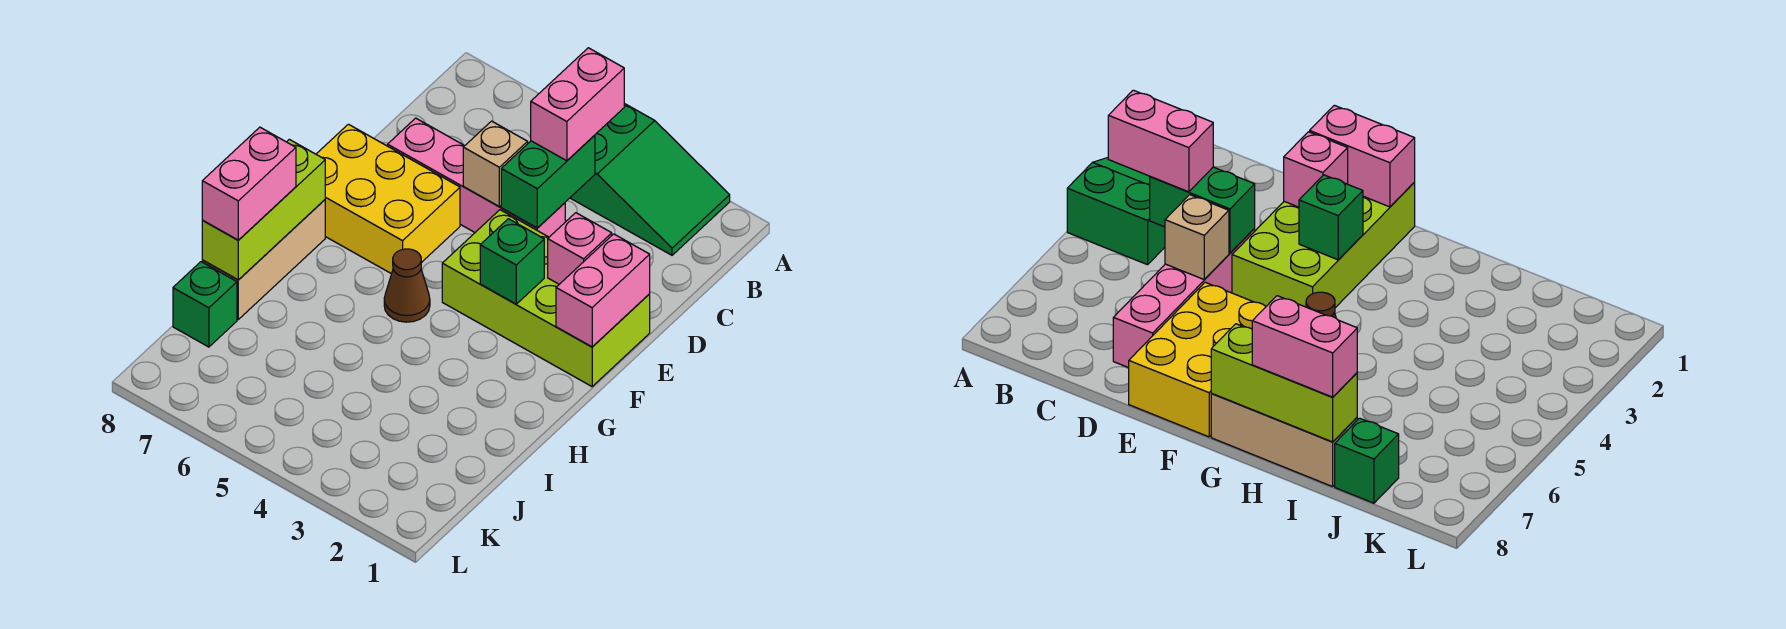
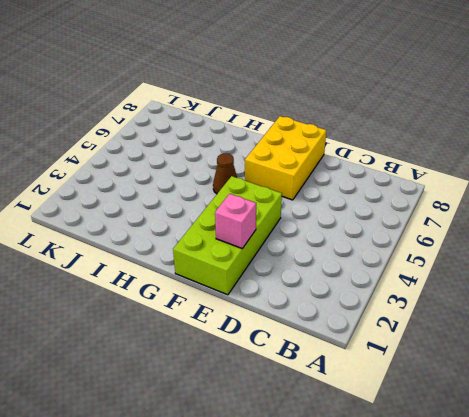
none -> green slope A2:B4 level 1 top 4
none -> pink brick D4:D7 level 1
none -> tan brick G8:I8 level 1

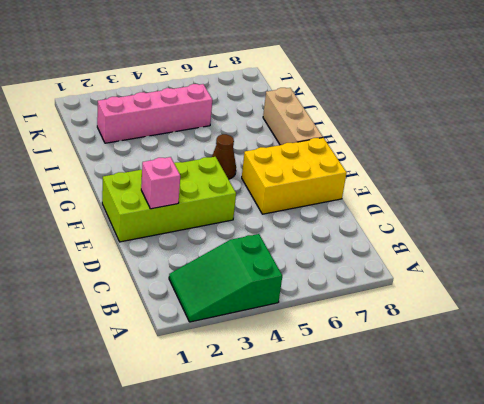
pink brick J2:J5 level 1 -> pink brick D4:D7 level 1
none -> green brick J8 level 1
none -> green brick C4:D4 level 2
none -> tan brick D5 level 2

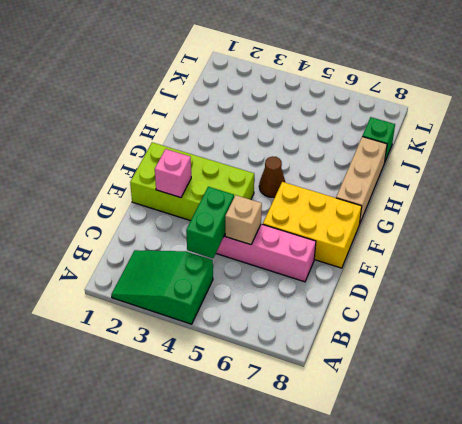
none -> pink brick E1:F1 level 2
none -> green brick F3 level 2
none -> lime brick G8:I8 level 2

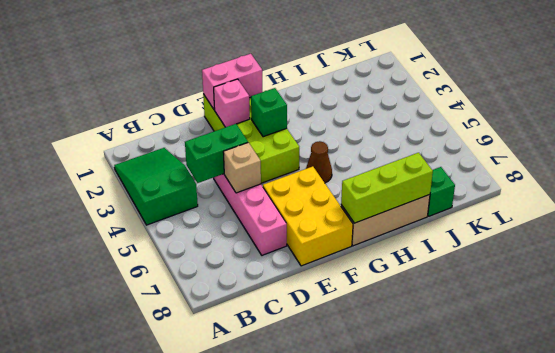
none -> pink brick B4:C4 level 3
none -> pink brick H8:I8 level 3

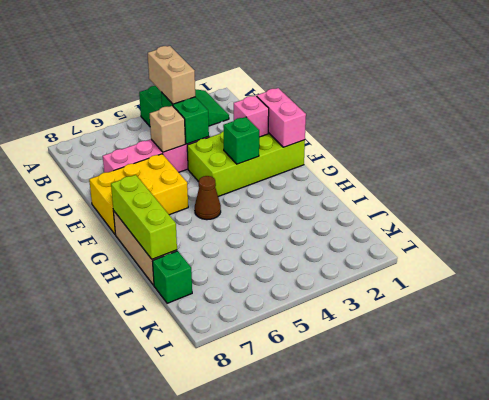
tan brick B4:C4 level 3 -> pink brick B4:C4 level 3
none -> pink brick H8:I8 level 3

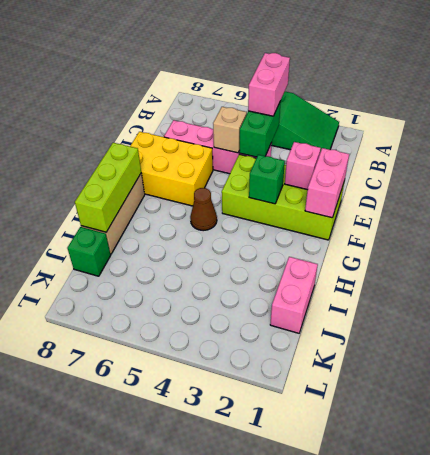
pink brick I1:J1 level 1 -> pink brick H8:I8 level 3

